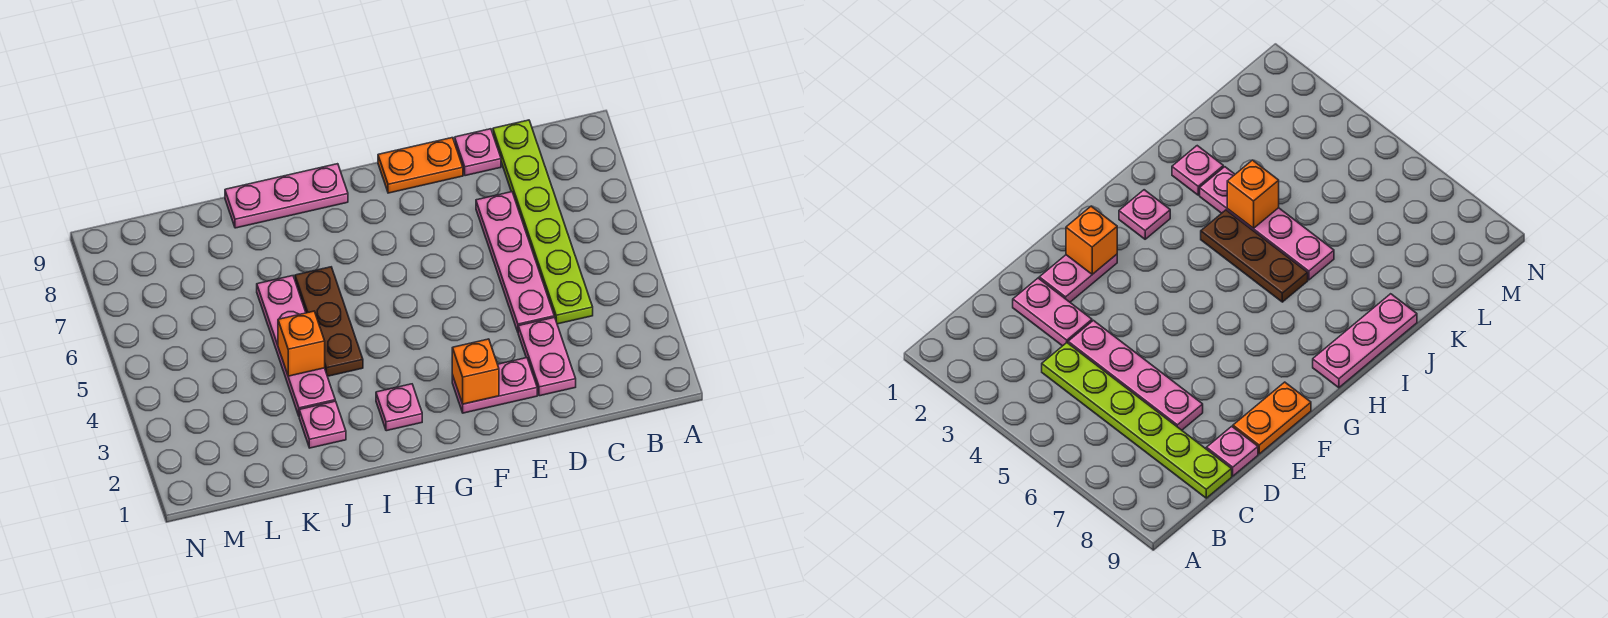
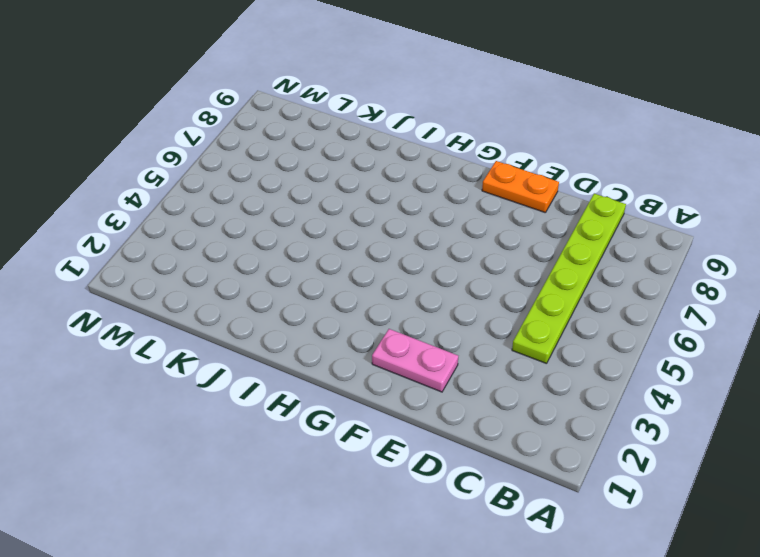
none -> pink plate D2:D3 level 1
none -> pink plate D4:D7 level 1
none -> pink plate D9 level 1

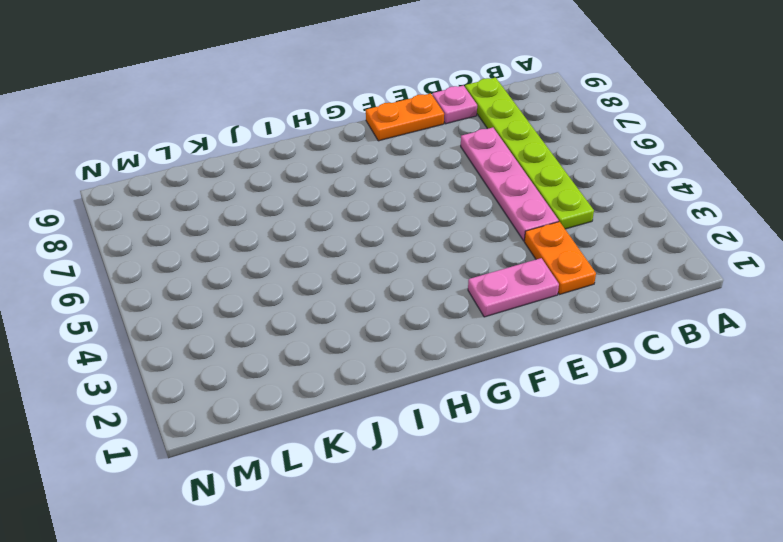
orange plate D2:D3 level 1 -> pink plate D2:D3 level 1
none -> pink plate H2 level 1
none -> pink plate H9:J9 level 1
none -> brown plate I4:I6 level 1

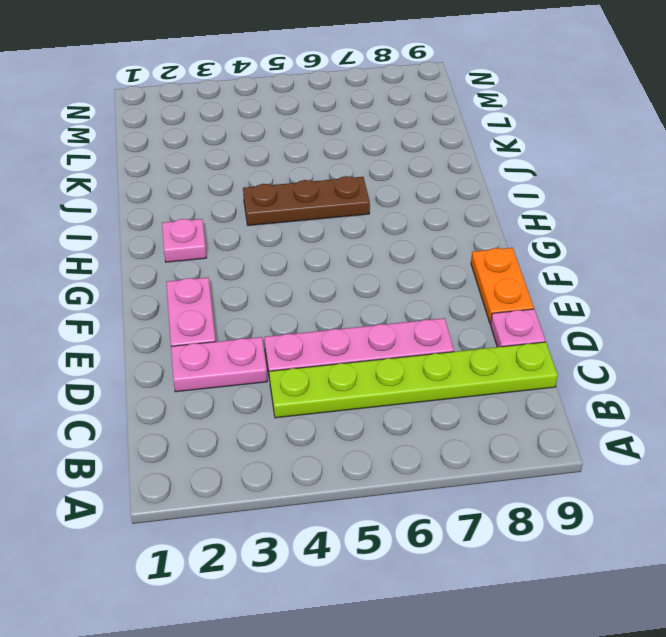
none -> pink plate H9:J9 level 1
none -> pink plate J2 level 1
none -> pink plate J3:J6 level 1

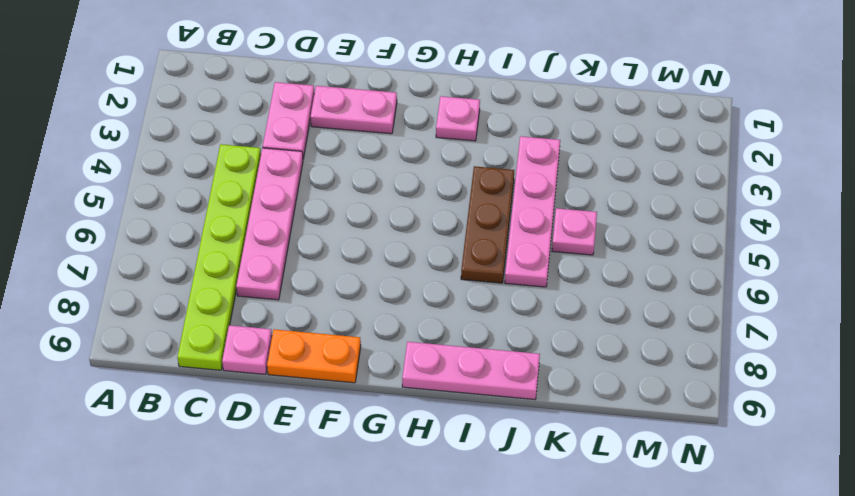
pink plate K5 level 1 -> pink plate J2 level 1
none -> orange brick F2 level 2
none -> orange brick J4 level 2

